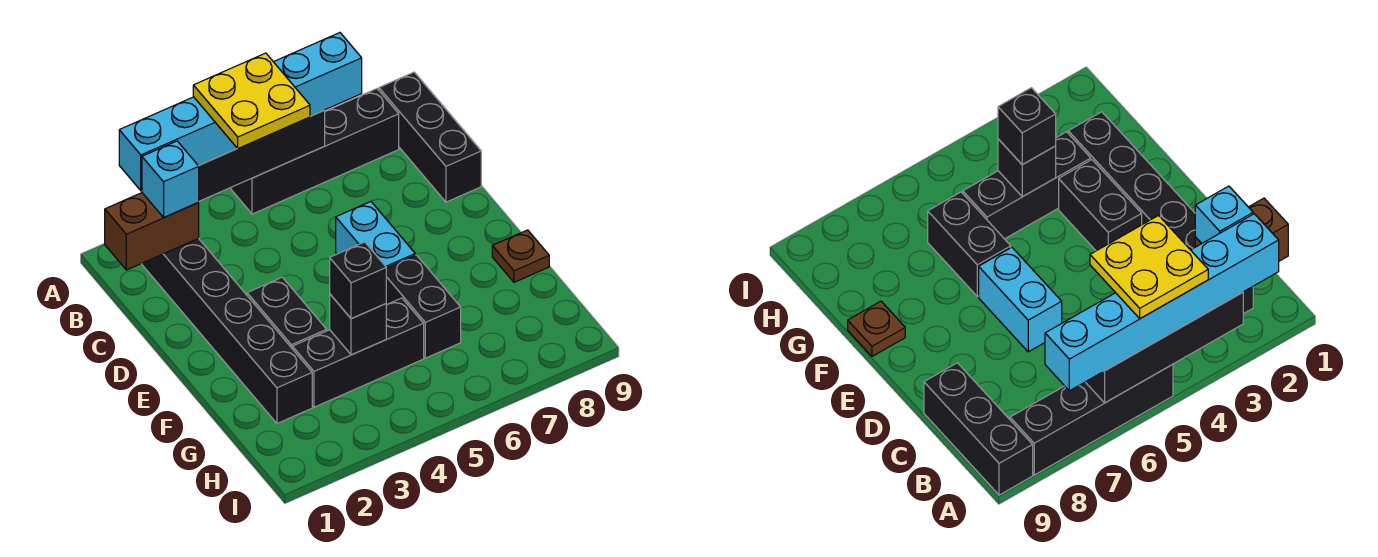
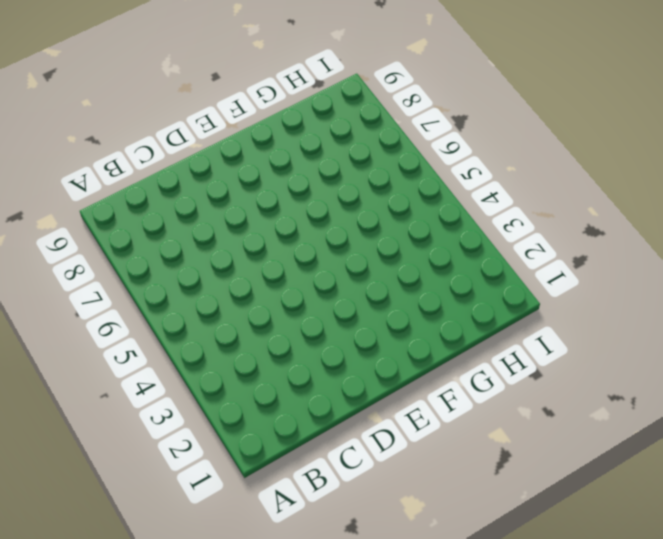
none -> black brick A5:A8 level 1
none -> black brick A9:C9 level 1
none -> black brick B2:G2 level 1

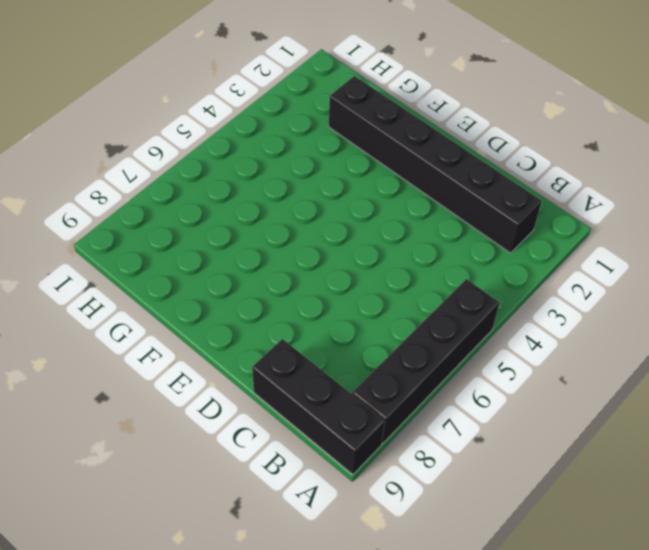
none -> cyan brick D6:E6 level 1
none -> black brick E3:F3 level 1
none -> black brick F6:G6 level 1

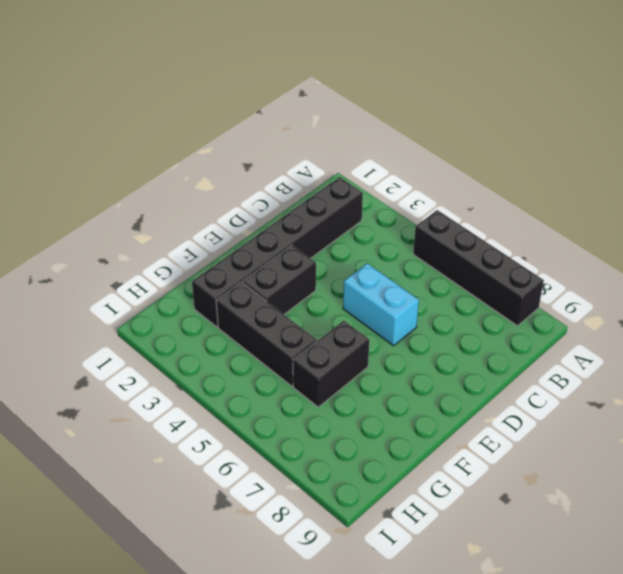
cyan brick D5:D6 level 1 -> cyan brick D6:E6 level 1
none -> black brick A9:C9 level 1
none -> brown plate F9 level 1
none -> black brick A3:A6 level 2

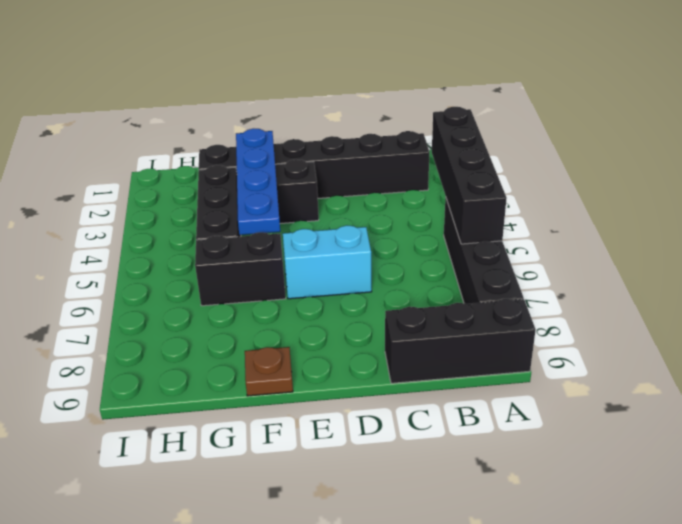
blue plate F2:F5 level 2 -> none
none -> brown brick B1:B2 level 2
none -> black brick G4 level 2
none -> cyan brick A2:A7 level 3

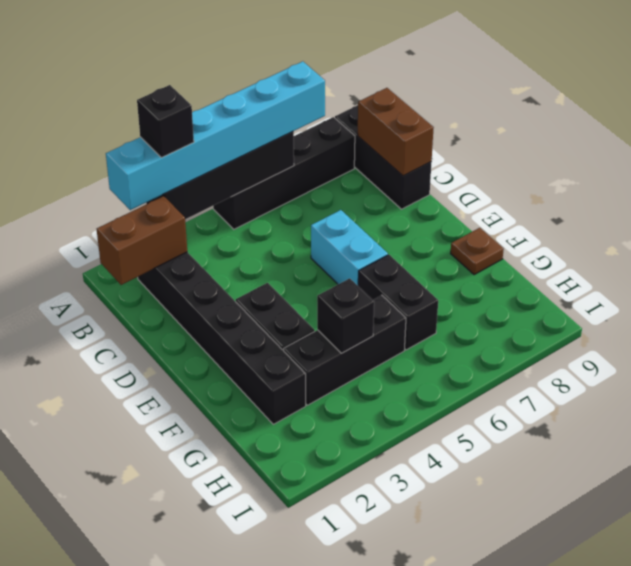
black brick A3 level 4 -> black brick G4 level 3
brown brick B9:C9 level 2 -> none
none -> cyan brick B2 level 3
none -> yellow plate A4:B5 level 4

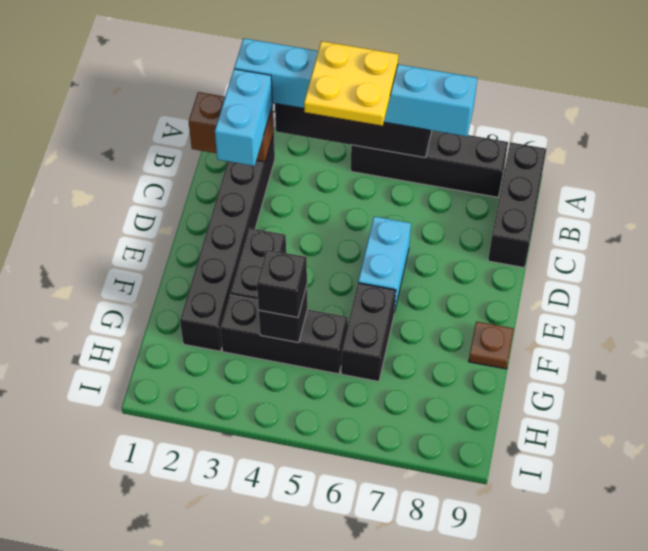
cyan brick B2:C2 level 3 -> cyan brick B2 level 3

